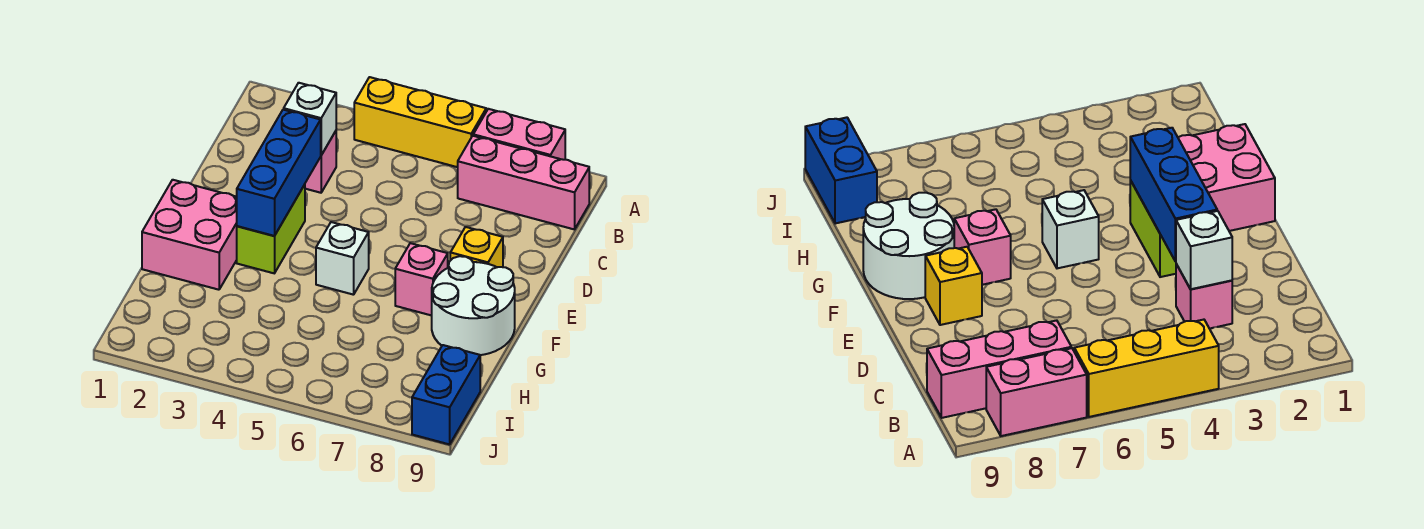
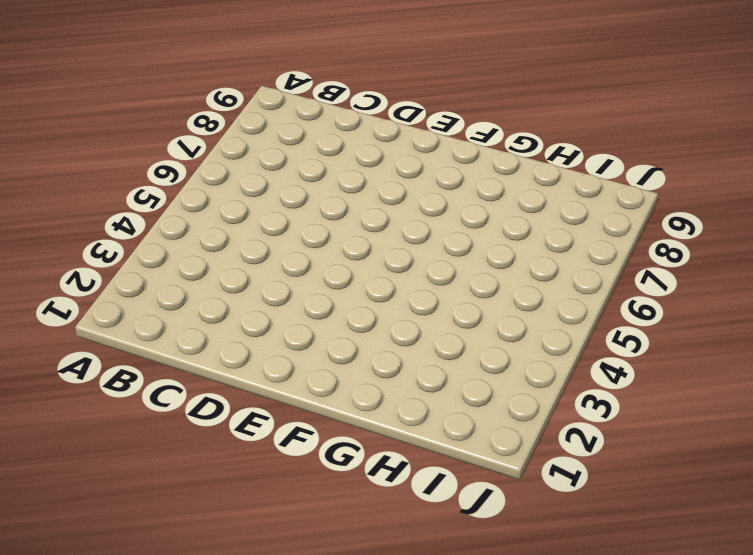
none -> yellow brick A4:A6 level 1
none -> pink brick A7:A8 level 1
none -> pink brick B7:B9 level 1

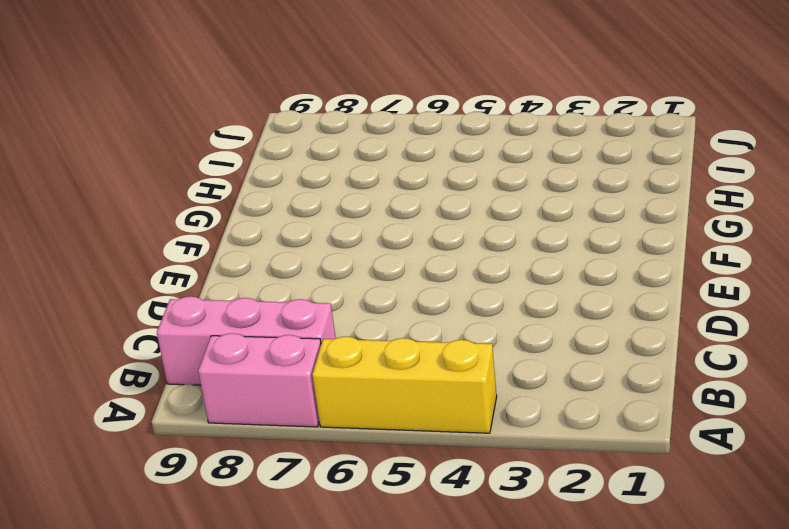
none -> pink brick C3 level 1
none -> lime brick E3:F3 level 1
none -> yellow brick E8 level 1

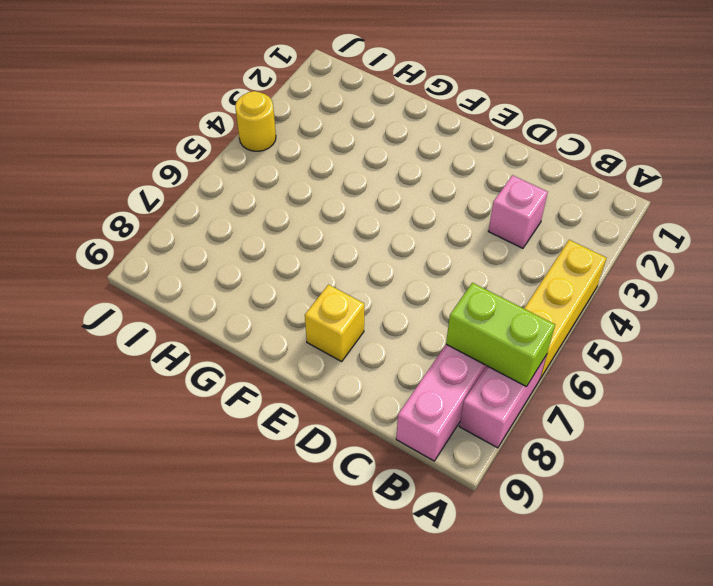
lime brick A7:B7 level 2 -> lime brick E3:F3 level 1
yellow round brick J4 level 1 -> none
none -> pink brick F1:G2 level 1
none -> white brick F5 level 1
none -> pink brick F7 level 1

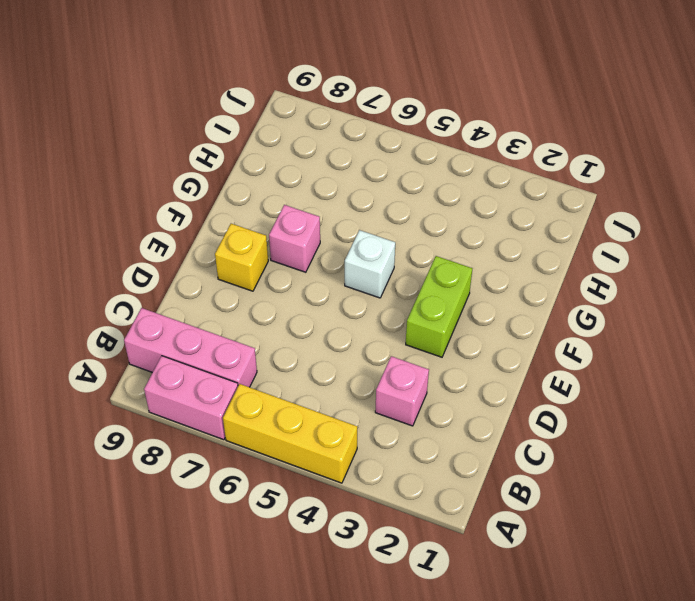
none -> pink brick F1:G2 level 1
none -> white round brick F8:G9 level 1
none -> blue brick I9:J9 level 1

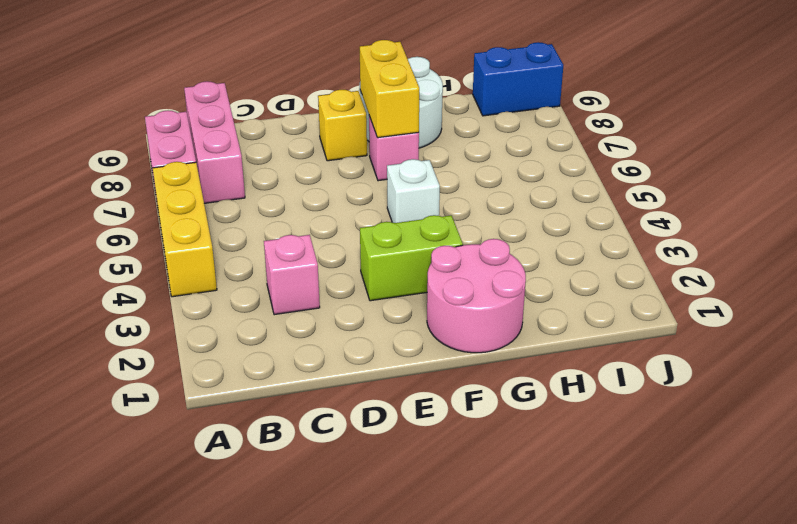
pink round brick F1:G2 level 1 -> pink brick F1:G2 level 1
yellow brick F7:F8 level 2 -> none
none -> white brick C3 level 2
none -> blue brick D3:F3 level 2

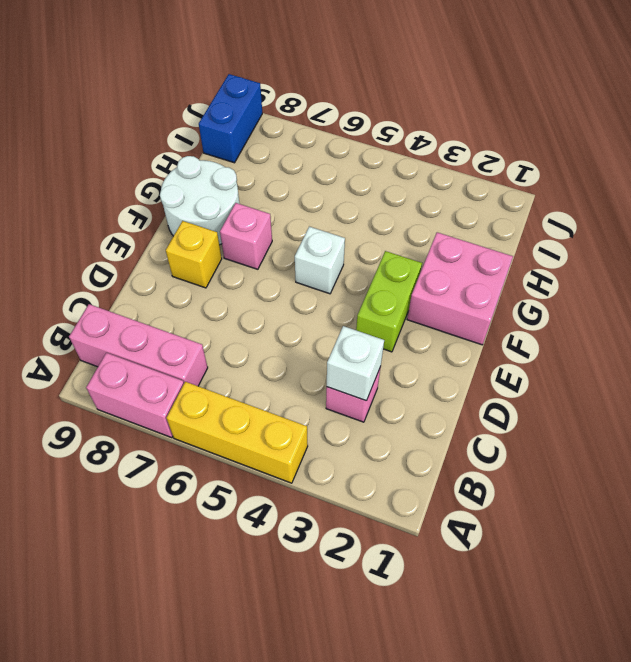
none -> blue brick D3:F3 level 2

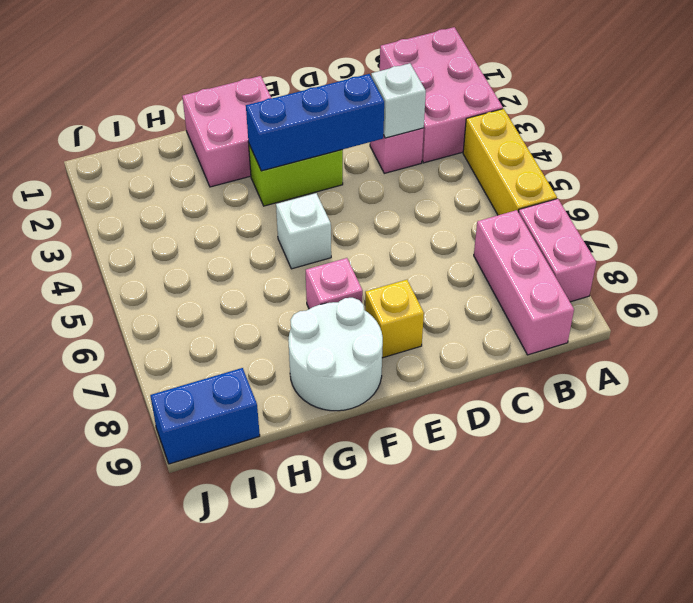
pink brick A1:B3 level 1 -> none

